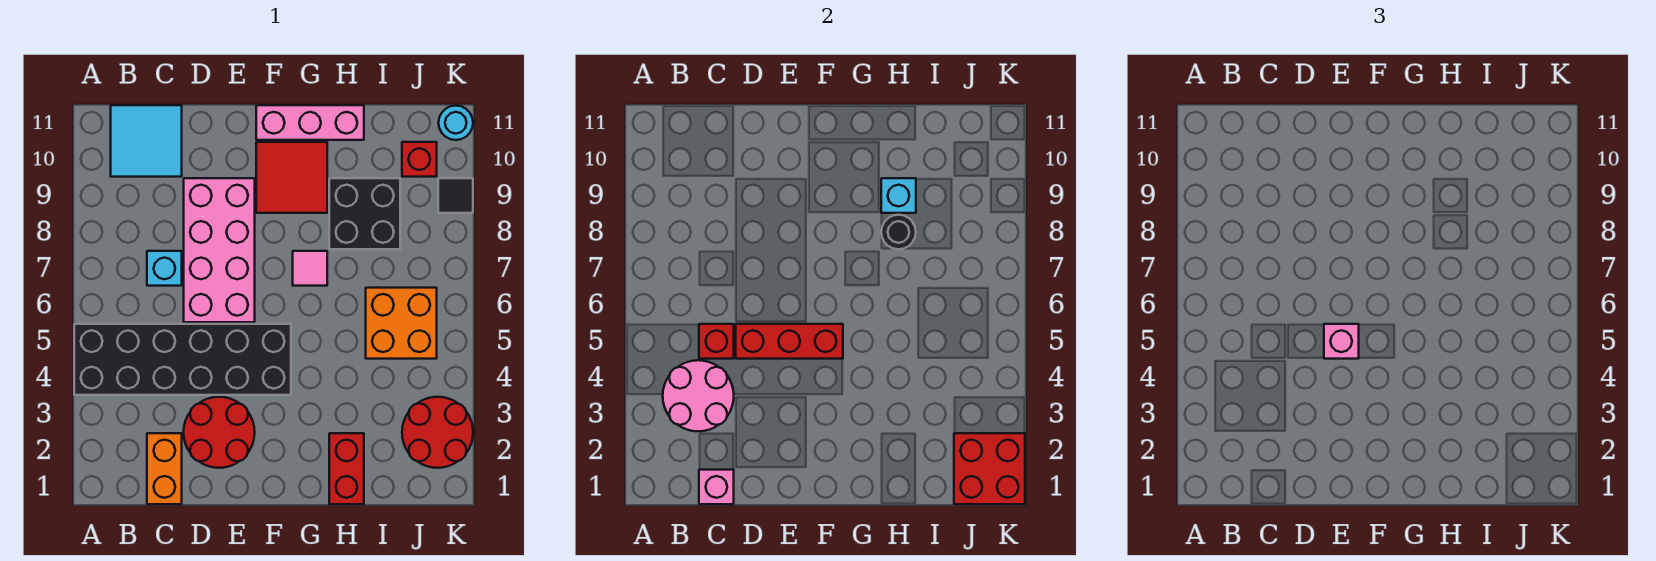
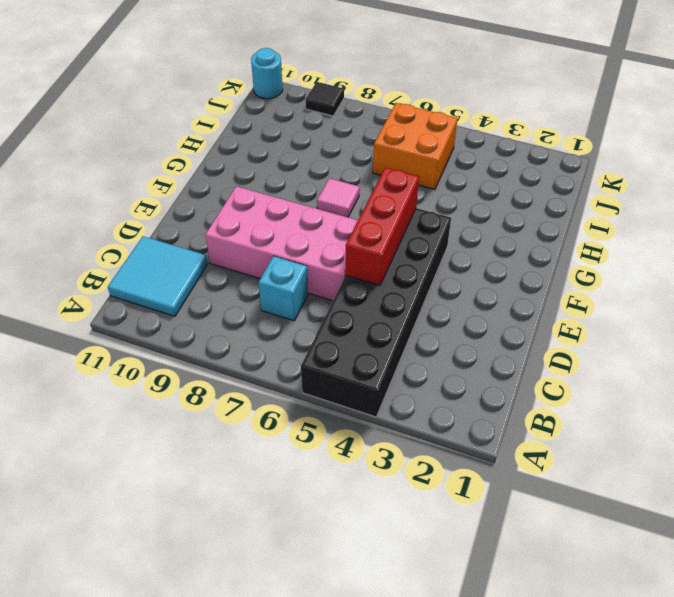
none -> orange brick C1:C2 level 1
none -> red round brick D2:E3 level 1
none -> red tile F9:G10 level 1

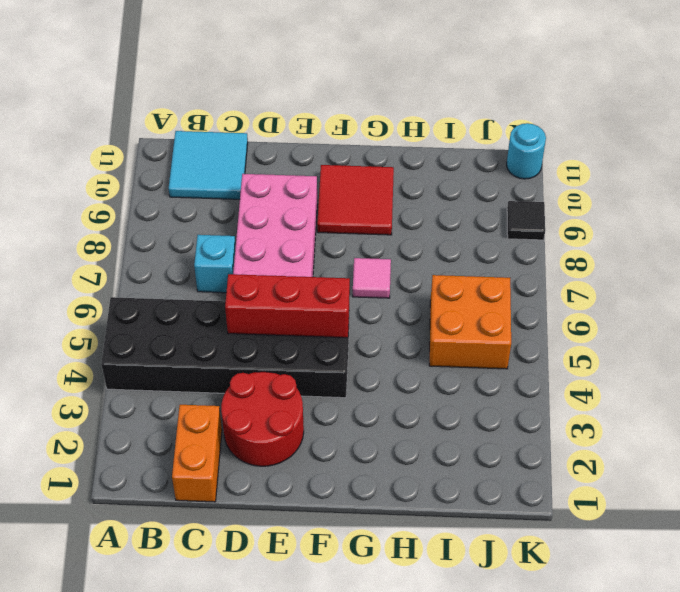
none -> pink brick F11:H11 level 1
none -> red brick H1:H2 level 1
none -> black brick H8:I9 level 1

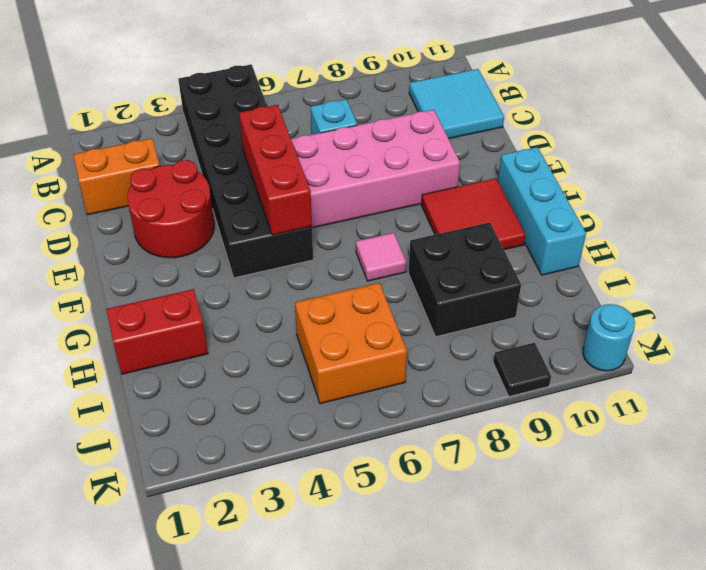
cyan brick F11:H11 level 1 -> pink brick F11:H11 level 1
none -> red round brick J2:K3 level 1
none -> red brick J10 level 1
none -> pink round brick B3:C4 level 2

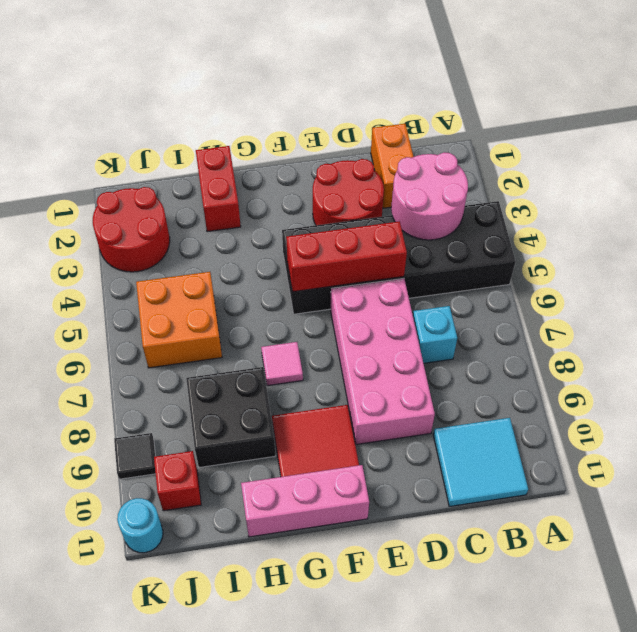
none -> pink brick C1 level 2
none -> red brick C5 level 2
none -> black round brick H8 level 2

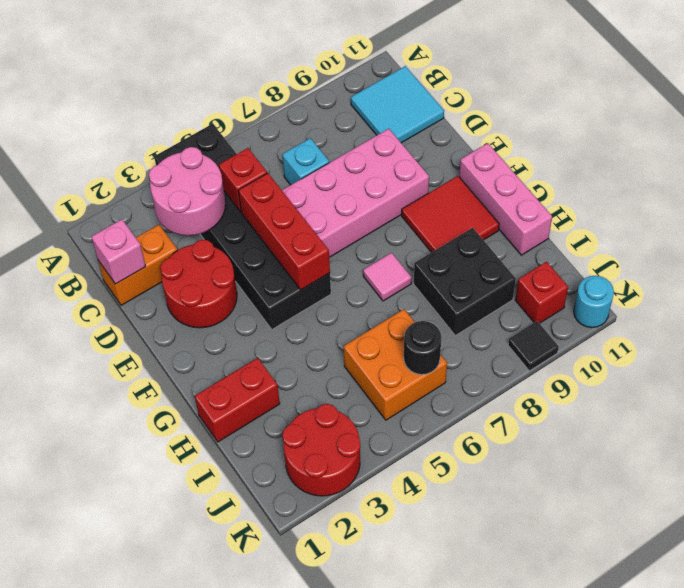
black round brick J6 level 2 -> black round brick H8 level 2
none -> cyan brick H9 level 2
none -> red brick J1:K2 level 2
none -> pink brick E5 level 3

